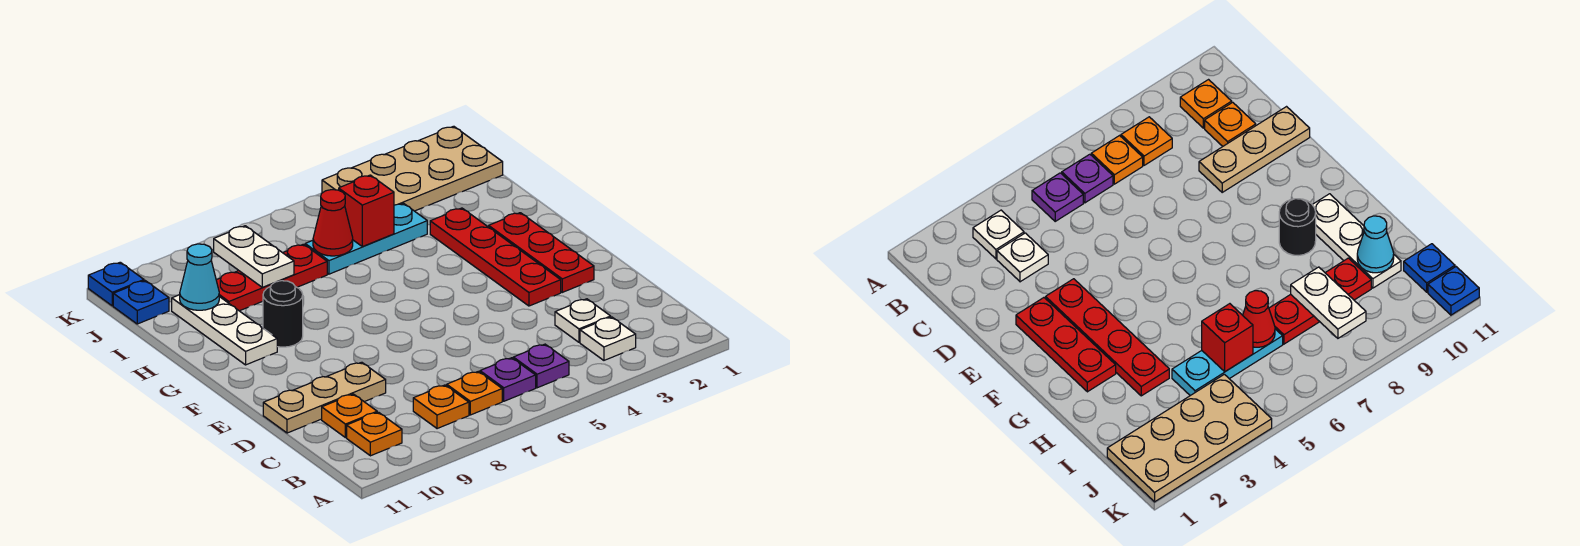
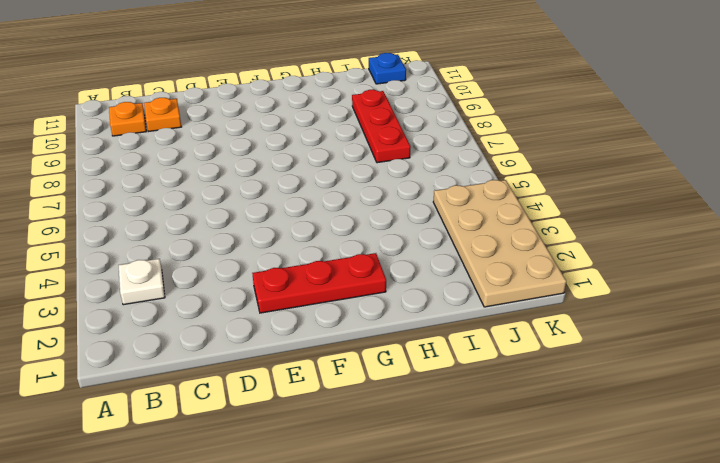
none -> purple plate B5 level 1
none -> purple plate B6 level 1
none -> orange plate B7 level 1

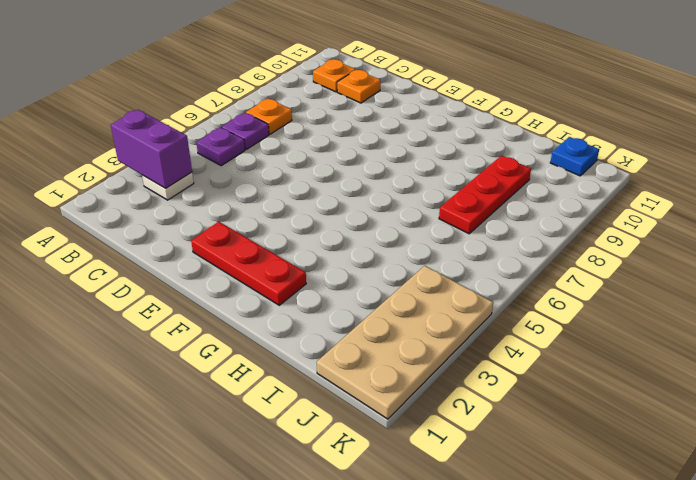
purple brick A3:B3 level 2 -> none
none -> orange plate B8 level 1
none -> white plate C3 level 1
none -> tan plate D9:D11 level 1

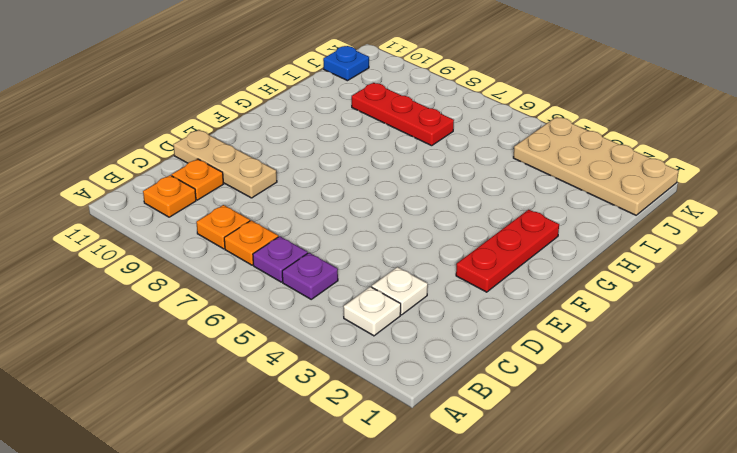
none -> red plate E3:H3 level 1
none -> black round brick G9 level 1
none -> white plate G10:I10 level 1

